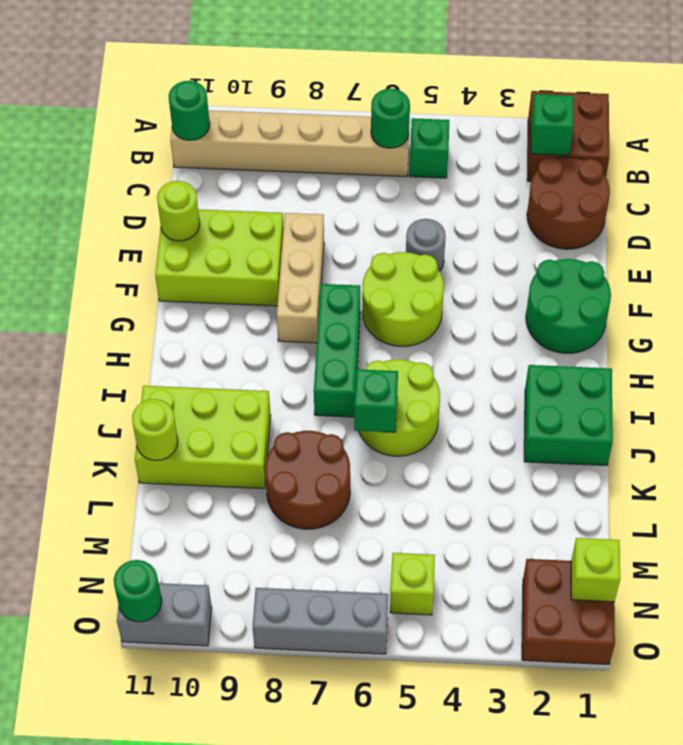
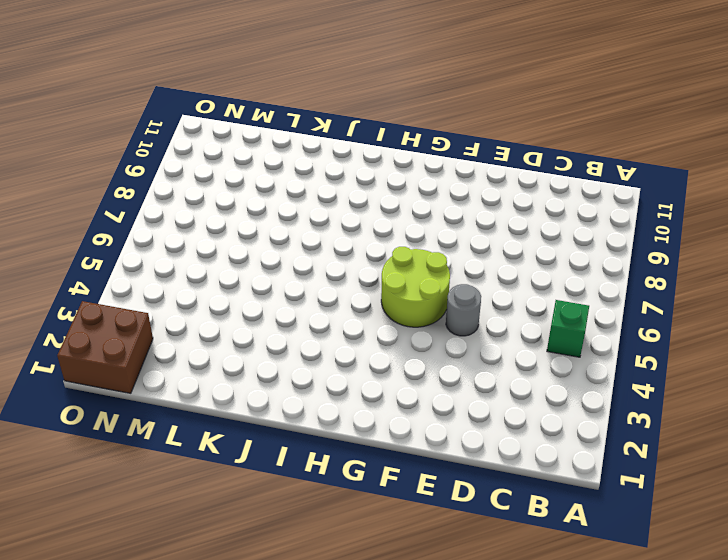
none -> brown brick A1:B2 level 1
none -> tan brick B6:B11 level 1
none -> brown round brick C1:D2 level 1

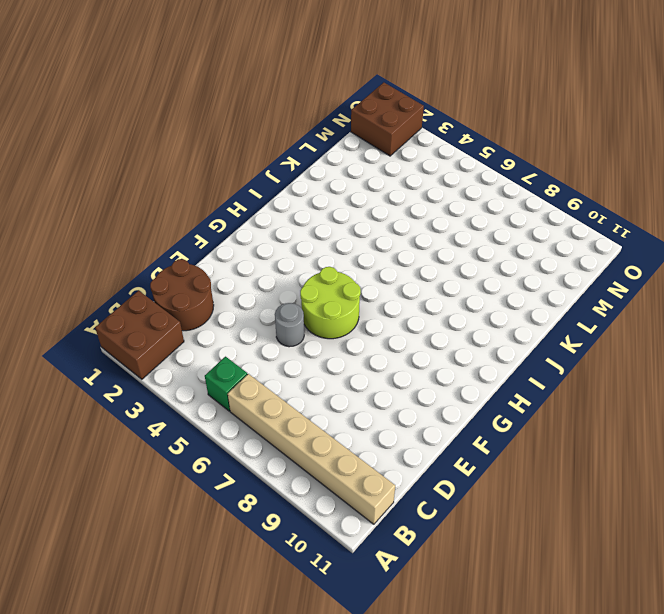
none -> tan brick E8:G8 level 1
none -> lime brick E9:F11 level 1
none -> green round brick F1:G2 level 1

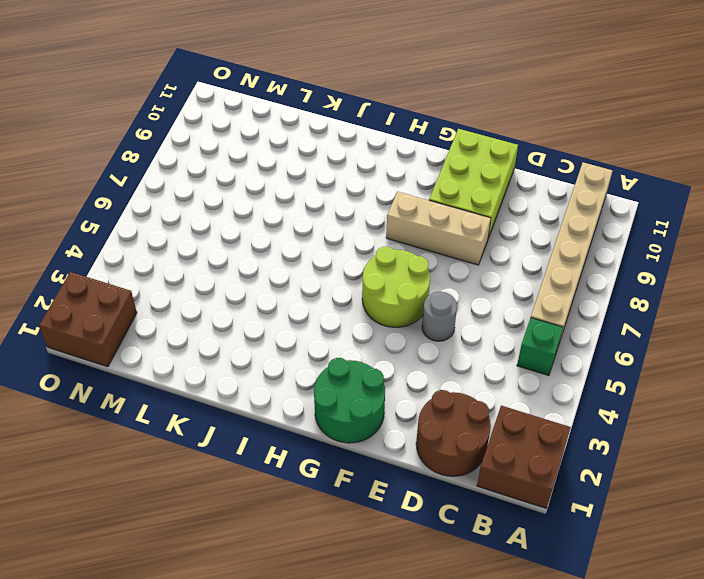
none -> green brick G7:I7 level 1
none -> green brick I1:J2 level 1
none -> lime round brick I5:J6 level 1

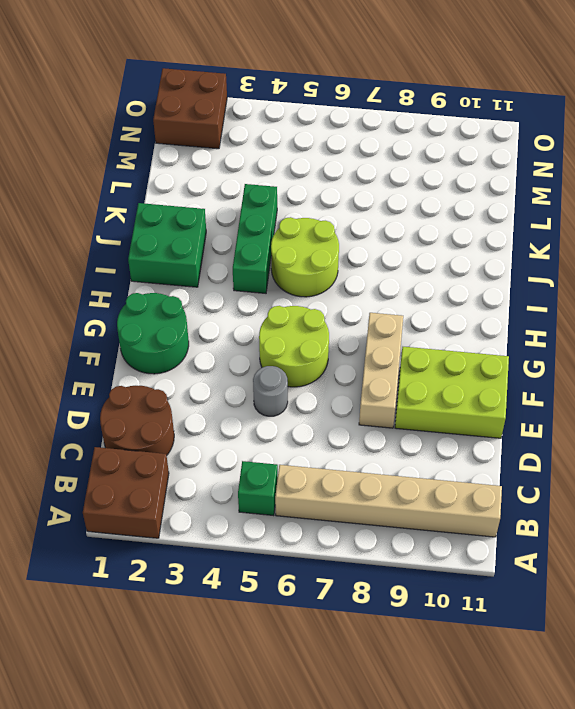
green brick I4:K4 level 1 -> green brick G7:I7 level 1
none -> lime brick J9:K11 level 1
none -> brown round brick K7:L8 level 1
none -> lime brick N5 level 1

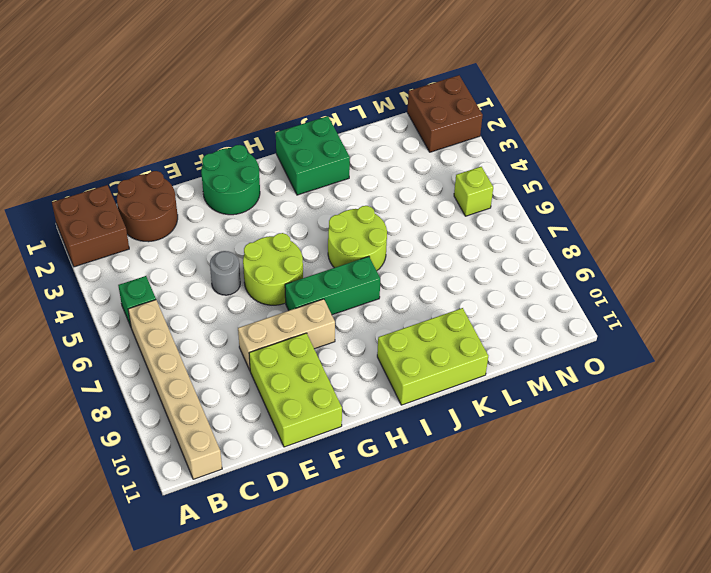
lime brick I10:K11 level 1 -> lime brick J9:K11 level 1
none -> brown round brick K7:L8 level 1
none -> grey brick O6:O8 level 1
none -> grey brick O10:O11 level 1

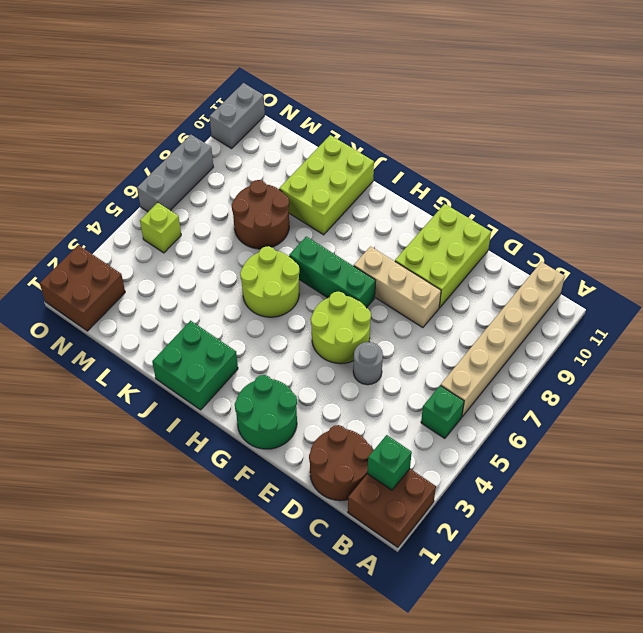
none -> green round brick B6 level 2
none -> green round brick B11 level 2
none -> lime round brick E11 level 2

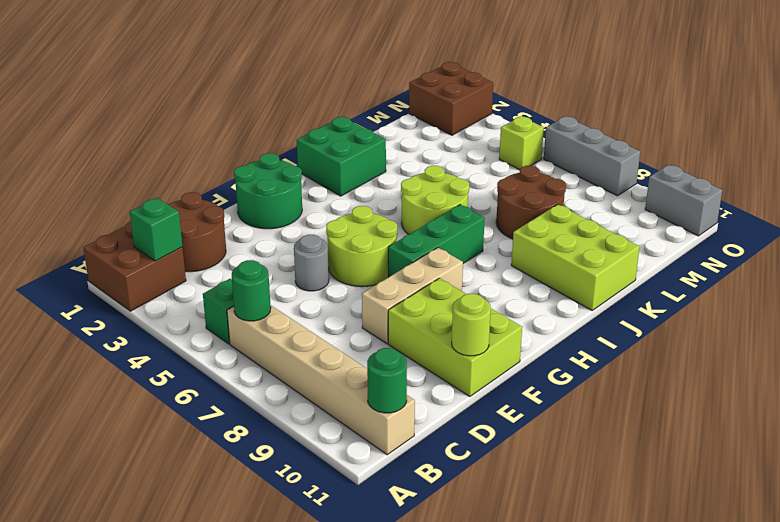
none -> green brick J6 level 2
none -> lime round brick K11 level 2
none -> lime brick N1 level 2

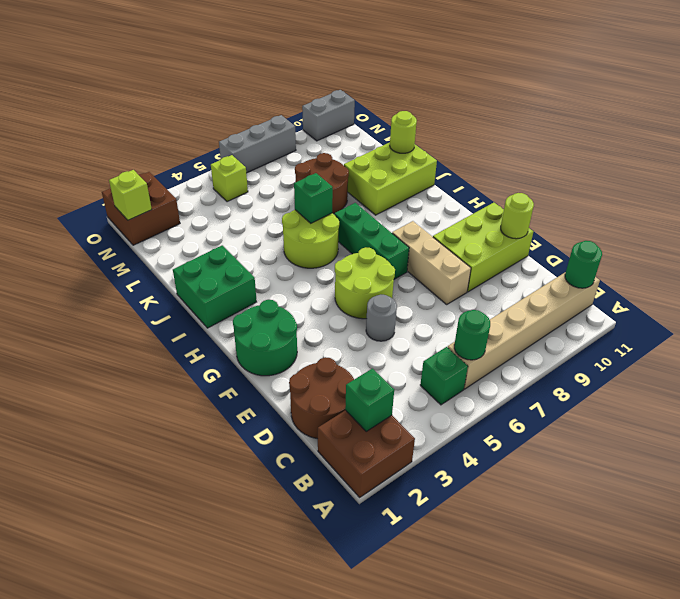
none -> green round brick O11 level 2

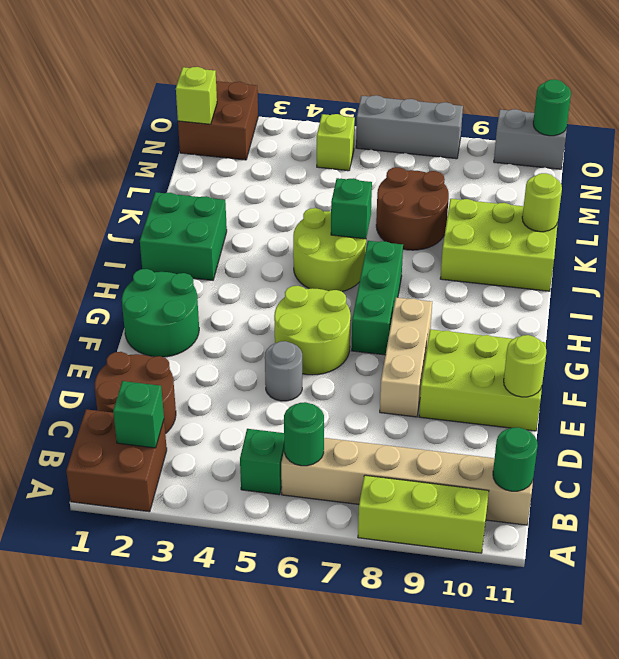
lime brick A8:A10 level 1 -> none

